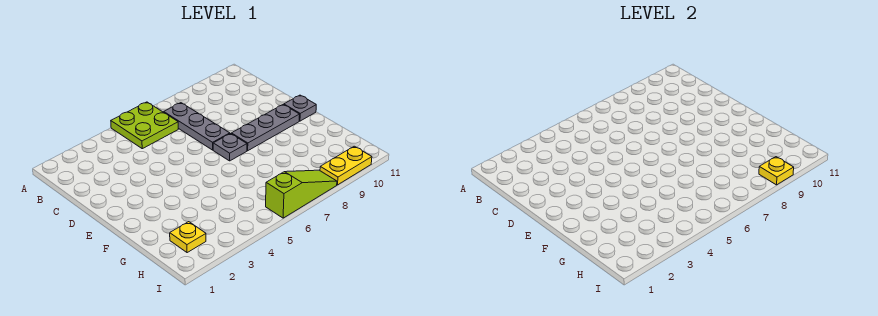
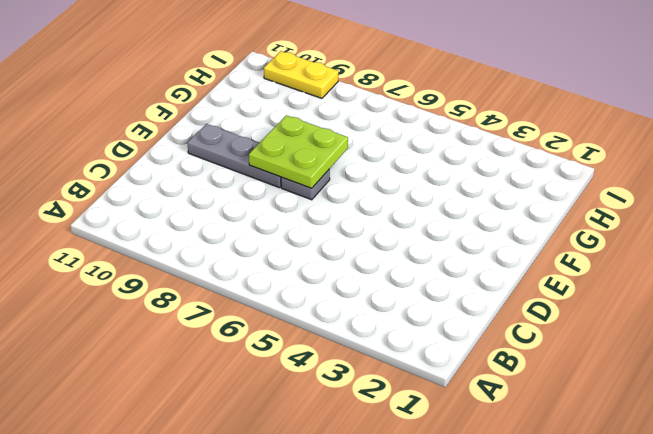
lime plate E7:F8 level 2 -> lime plate A5:B6 level 1
none -> grey plate B7:D7 level 1
none -> grey plate E11 level 1

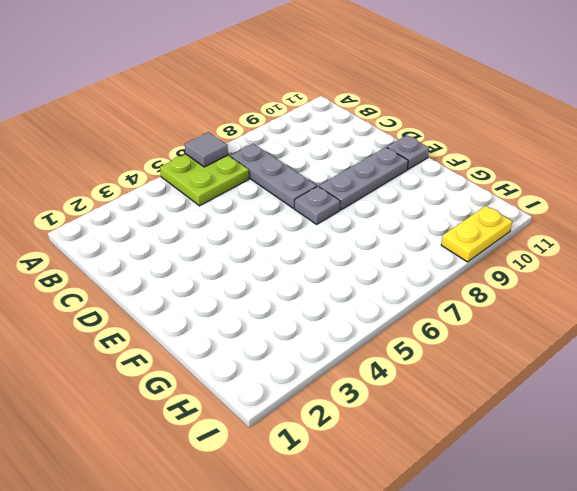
grey tile A6 level 2 -> none
none -> yellow plate H2 level 1
none -> lime slope I6:I8 level 1 top 6

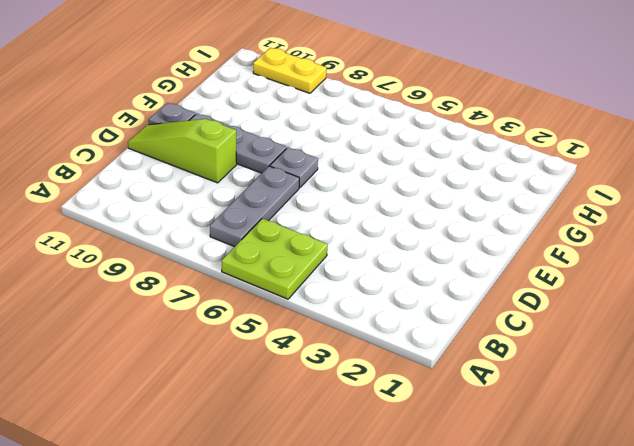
lime slope D9:D11 level 1 top 9 -> lime slope I6:I8 level 1 top 6
none -> yellow plate H2 level 1
none -> yellow plate I9 level 2

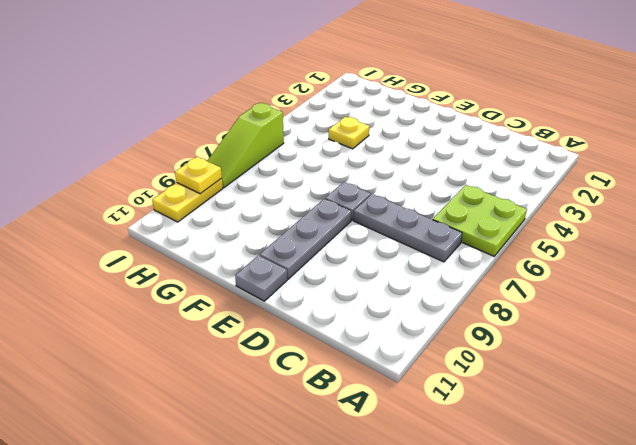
yellow plate G4 level 1 -> yellow plate H2 level 1

